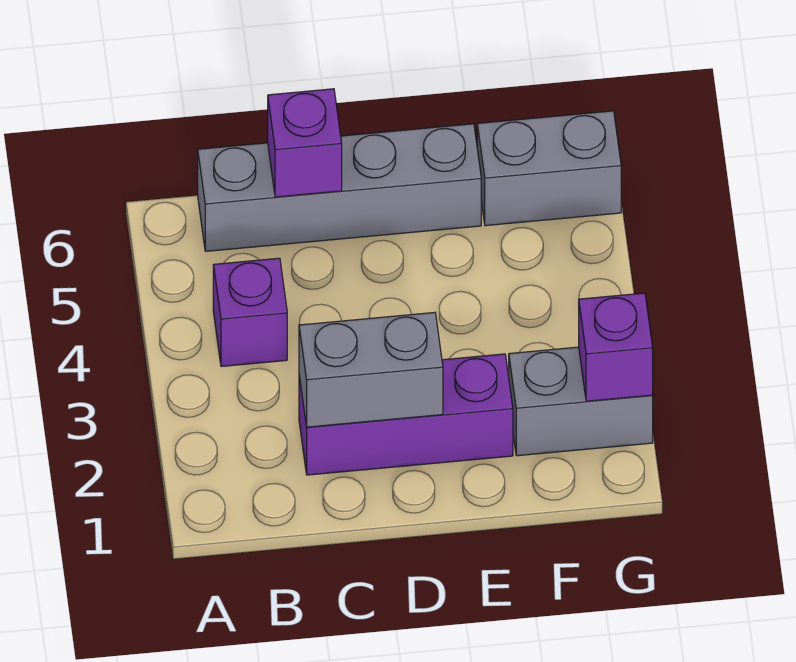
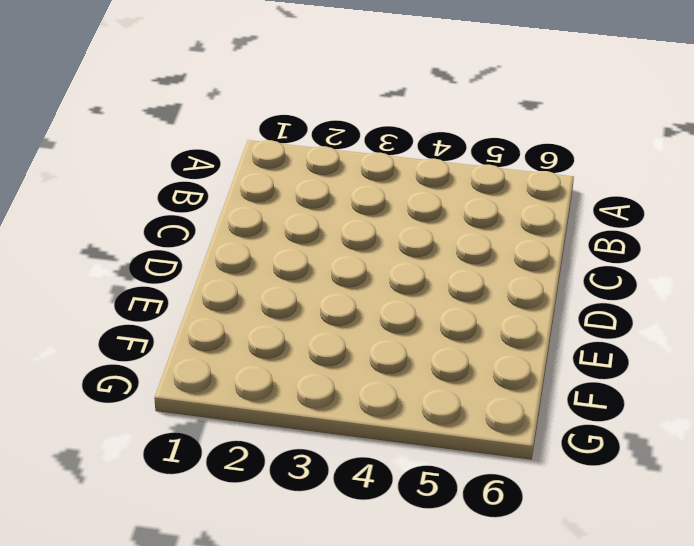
none -> purple brick B4 level 1
none -> grey brick B6:E6 level 1

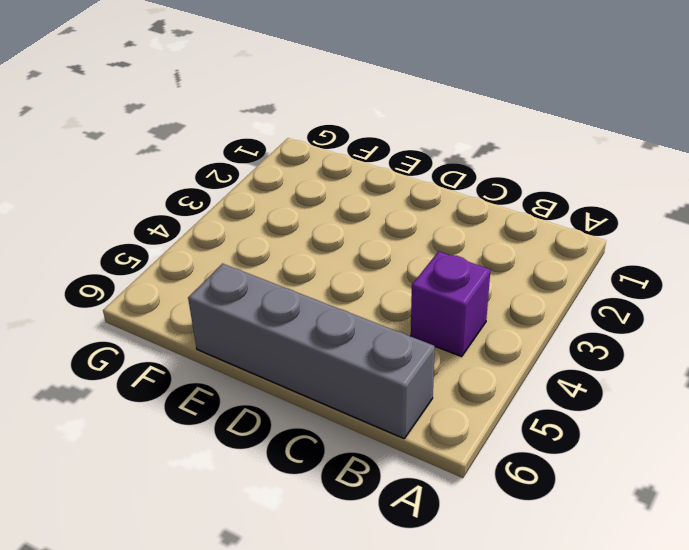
none -> purple brick C2:E2 level 1
none -> grey brick F2:G2 level 1

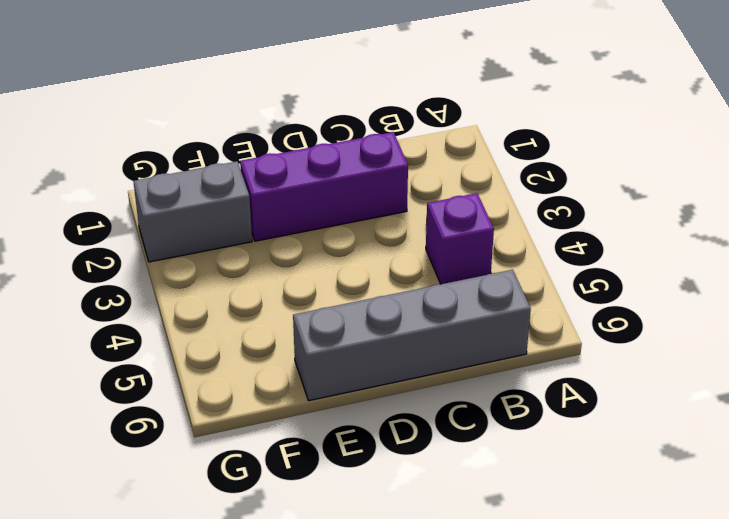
none -> grey brick F6:G6 level 1
none -> grey brick C2:D2 level 2

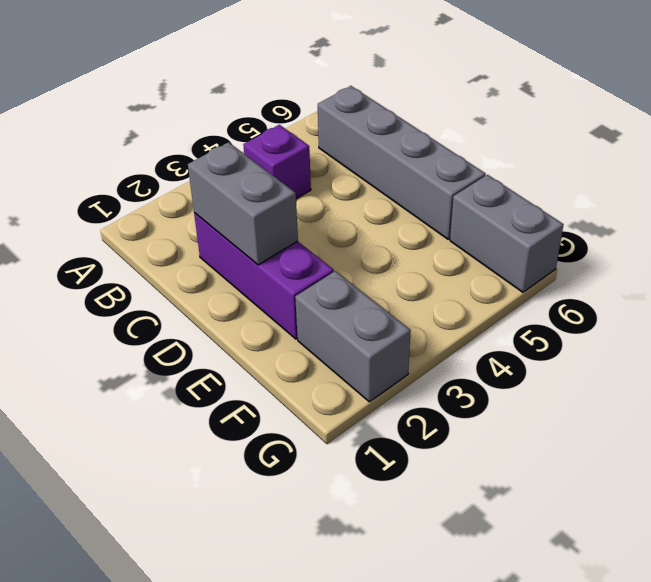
none -> purple brick C6 level 2
none -> purple brick G2 level 2

